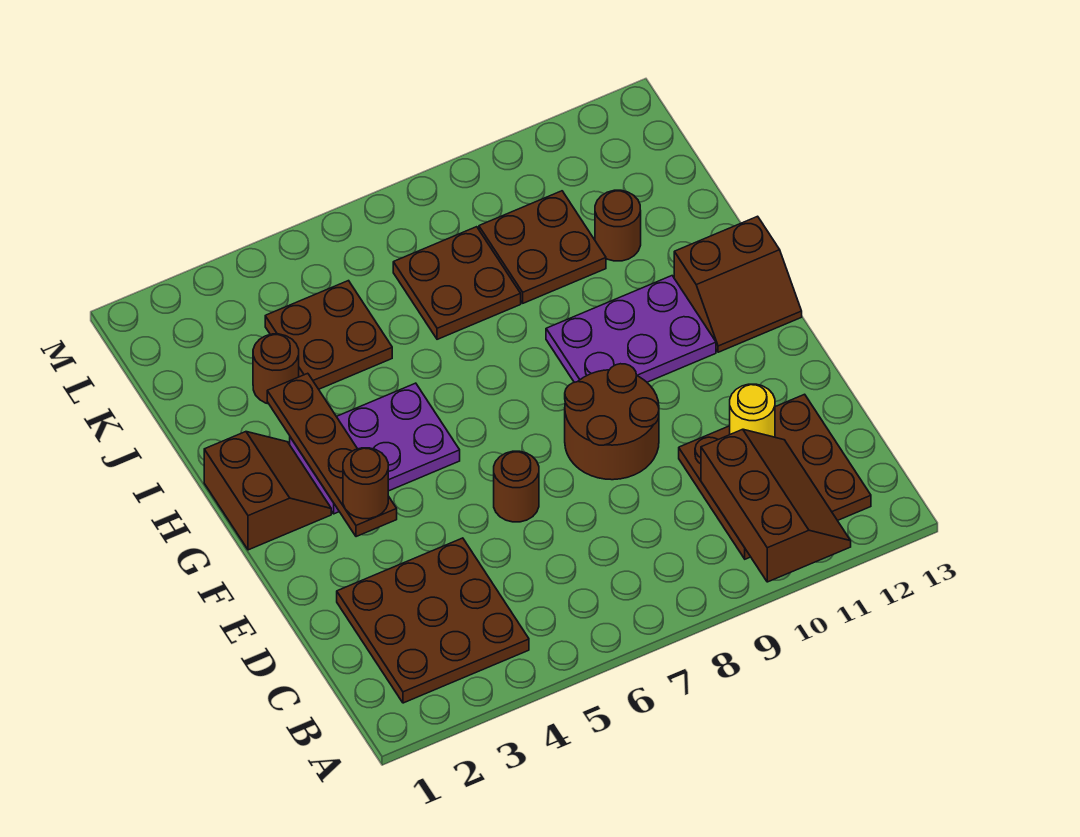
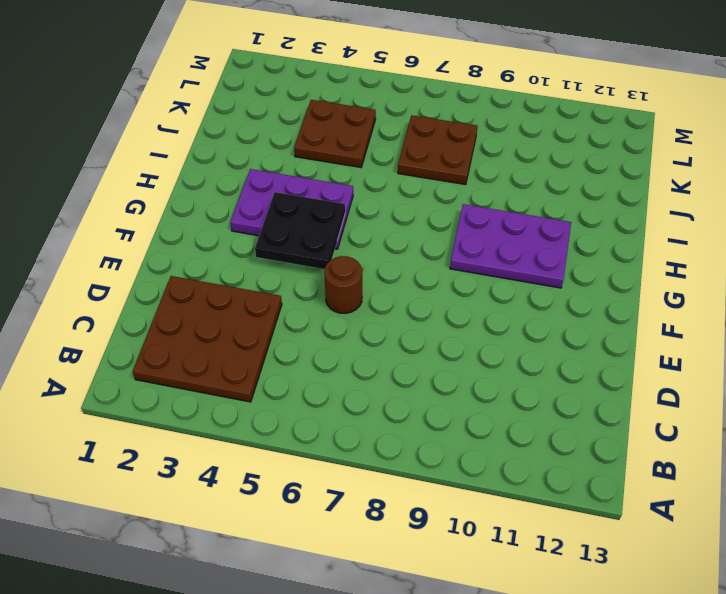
black plate F4:G5 level 2 -> none
none -> brown plate B10:D12 level 1
none -> brown round brick E8:F9 level 1
none -> brown slope G1:H2 level 1 top 1

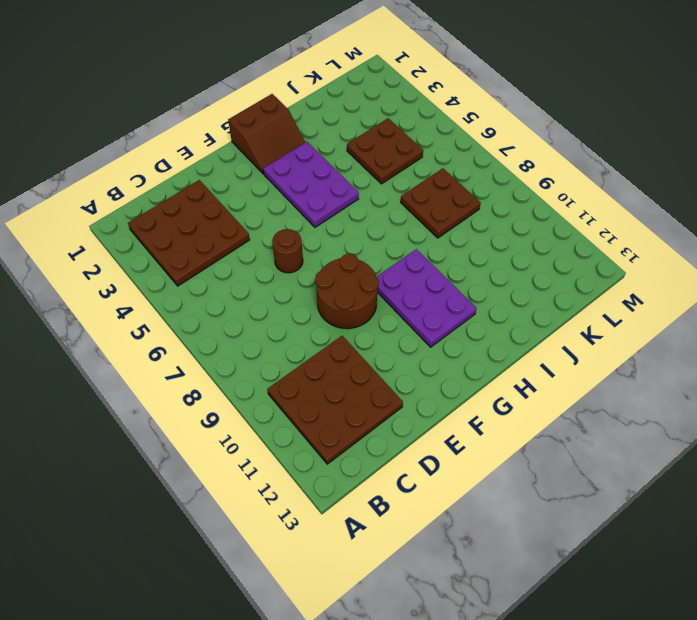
none -> brown slope G12:H13 level 1 top H
none -> brown round brick J3 level 1
none -> brown plate J9:K10 level 1

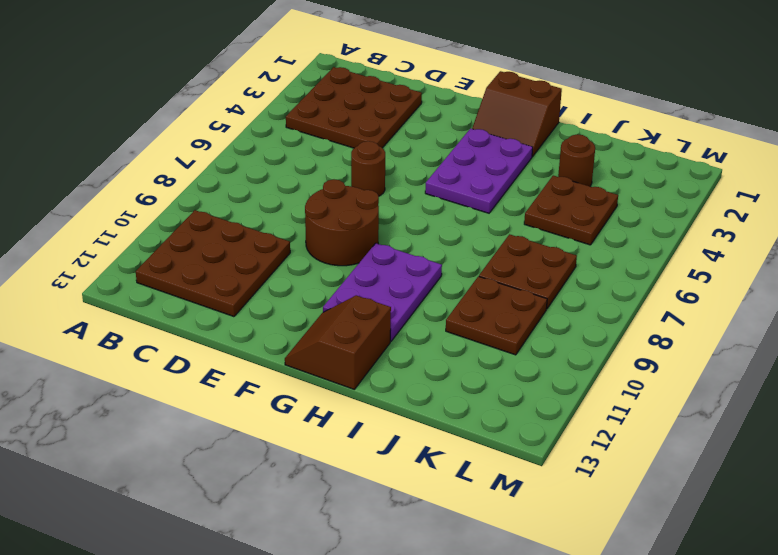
none -> brown round brick J11 level 1
none -> brown slope A10:C11 level 2 top 10
none -> yellow round brick D11 level 2

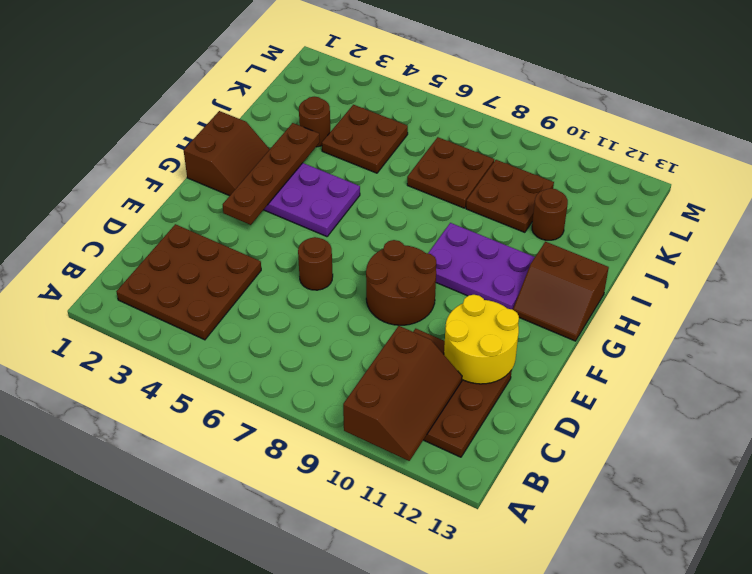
yellow round brick D11:E12 level 2 -> yellow round brick D11 level 2
none -> brown round brick F3 level 3

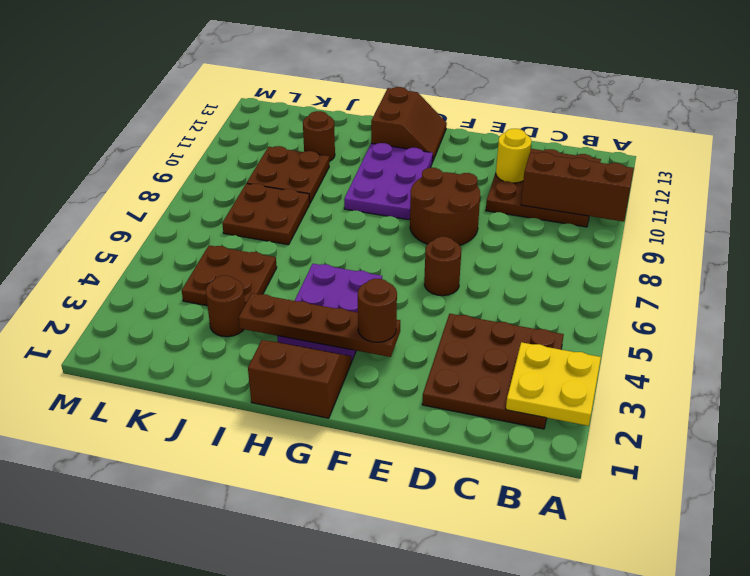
yellow plate A2:B3 level 2 -> none

